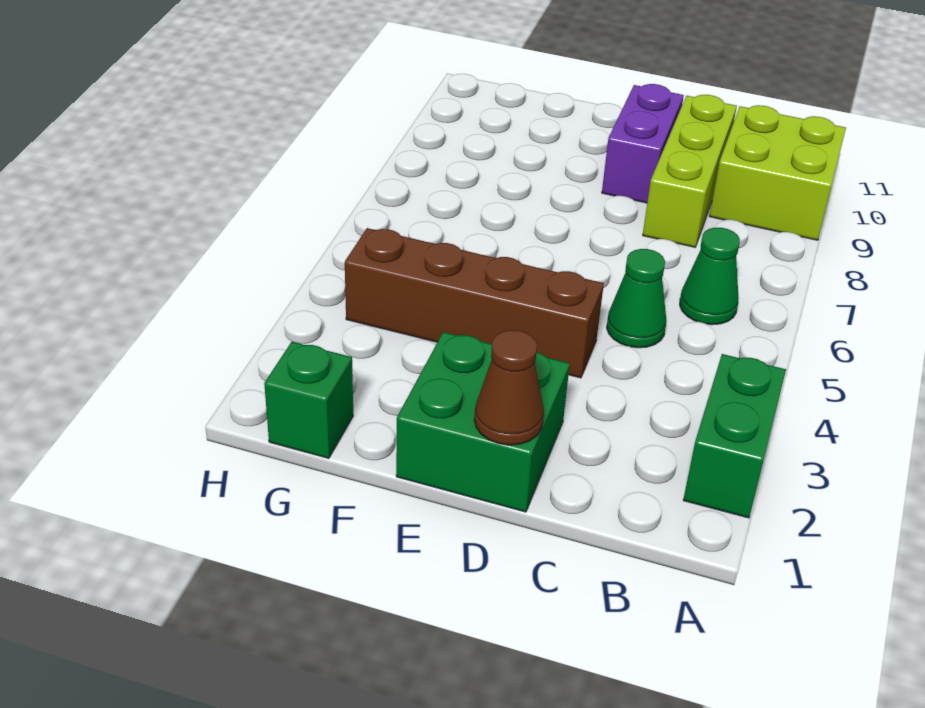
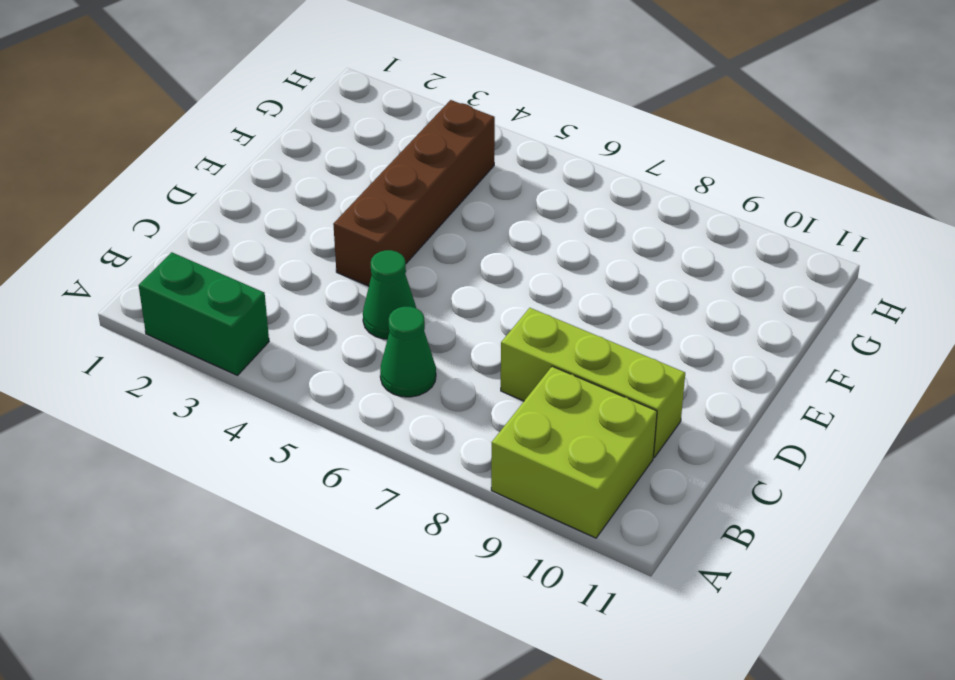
none -> green brick D1:E2 level 1
none -> purple brick D9:D10 level 1

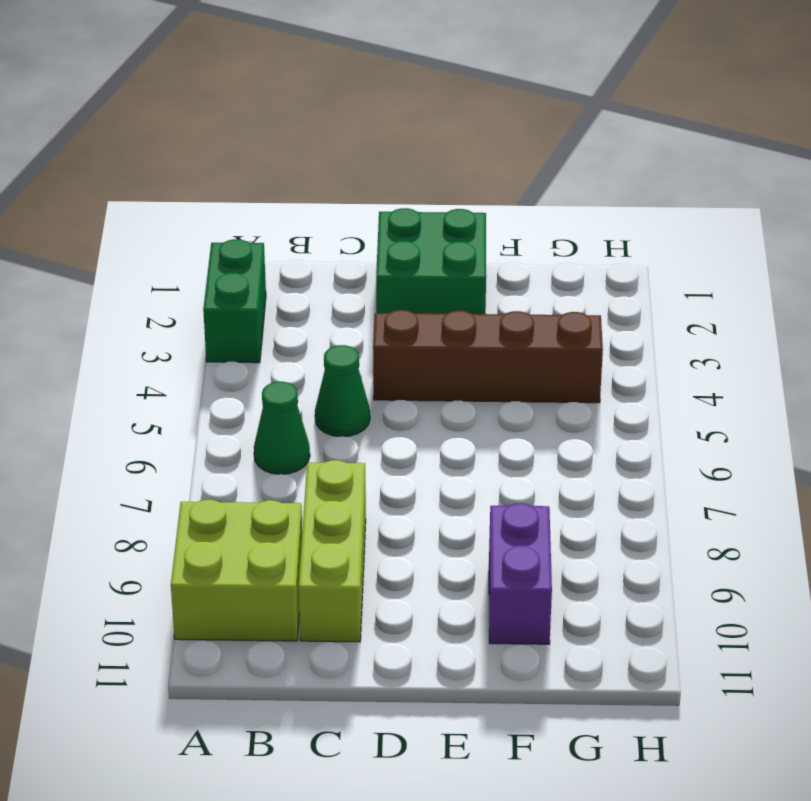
purple brick F9:F10 level 1 -> purple brick D9:D10 level 1
none -> green brick G1 level 1
none -> brown cone D1 level 2

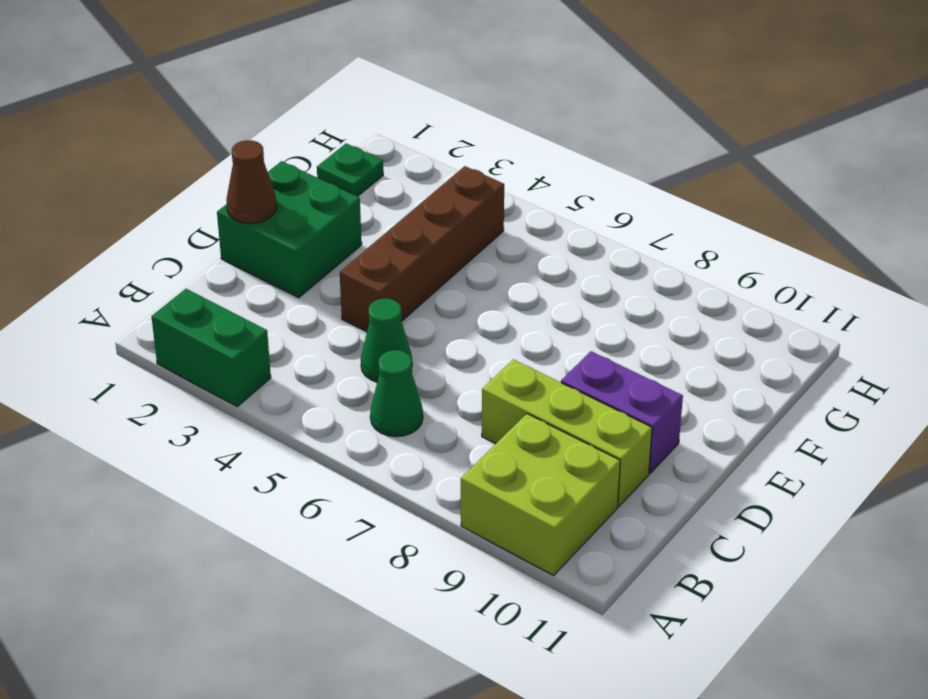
green plate G1 level 1 -> green brick G1 level 1

